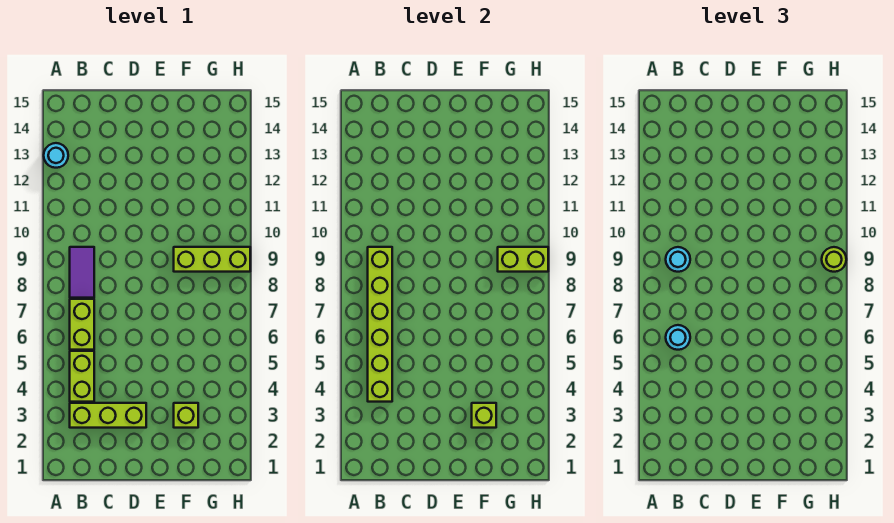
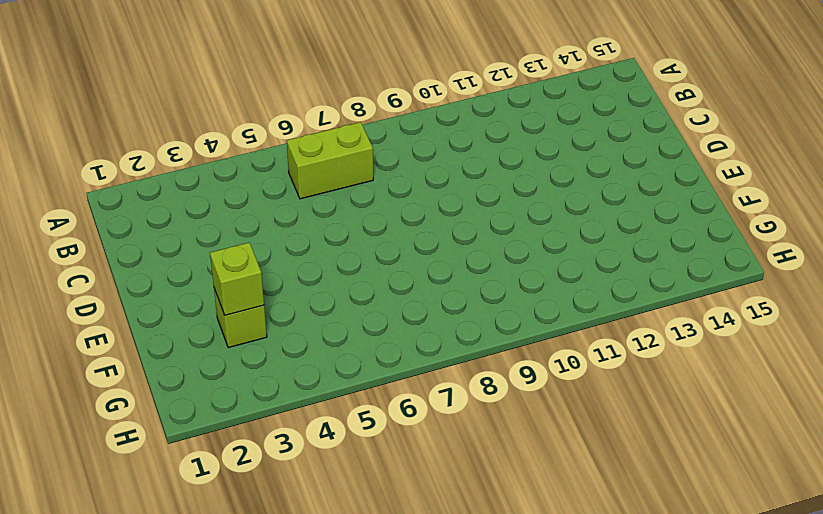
none -> cyan round brick A13 level 1
none -> lime brick B3:D3 level 1
none -> lime brick B4:B5 level 1

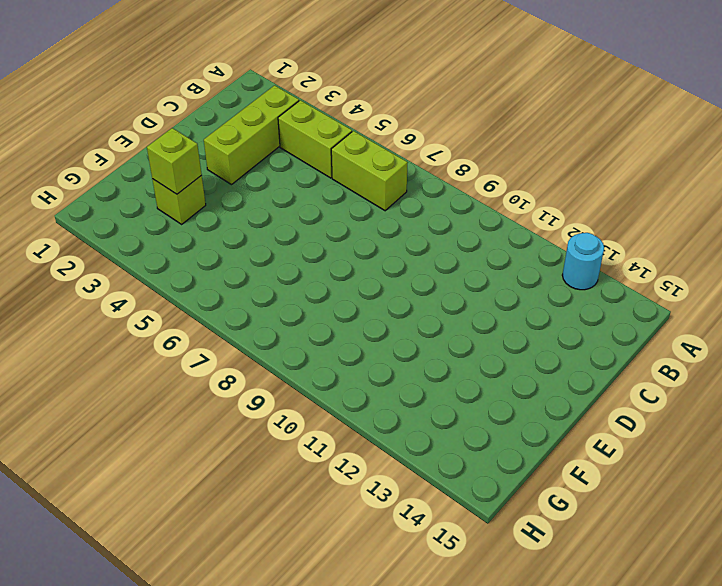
none -> purple tile B8:B9 level 1
none -> lime brick F9:H9 level 1
none -> lime brick B4:B9 level 2

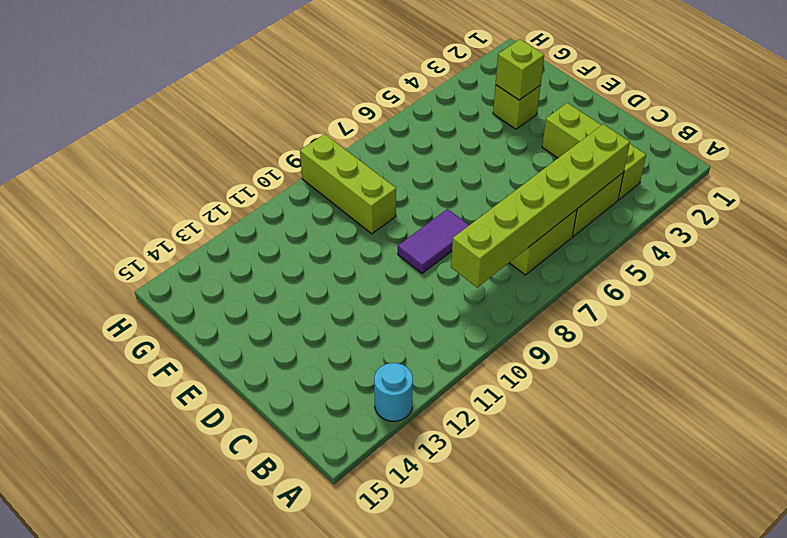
purple tile D8:D9 level 1 -> purple tile B8:B9 level 1
none -> lime brick G9:H9 level 2
none -> cyan round brick B6 level 3
none -> cyan round brick B9 level 3

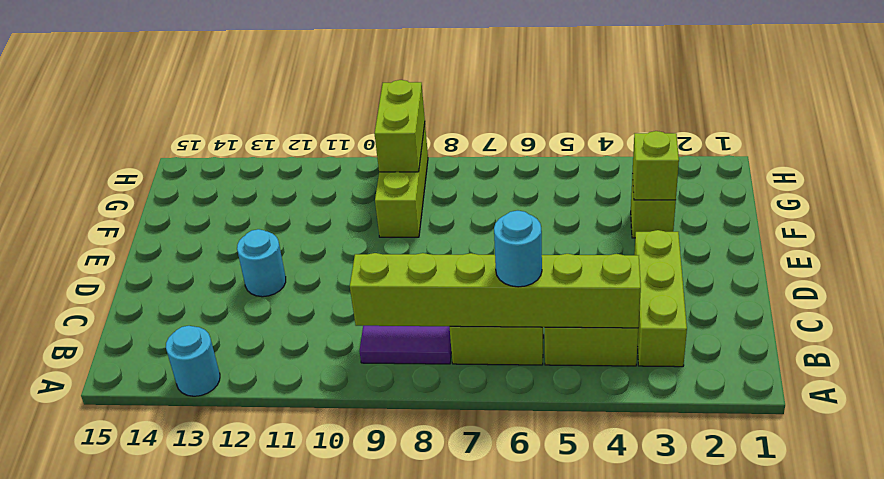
cyan round brick D12 level 1 -> cyan round brick B9 level 3
none -> lime round brick H9 level 3

